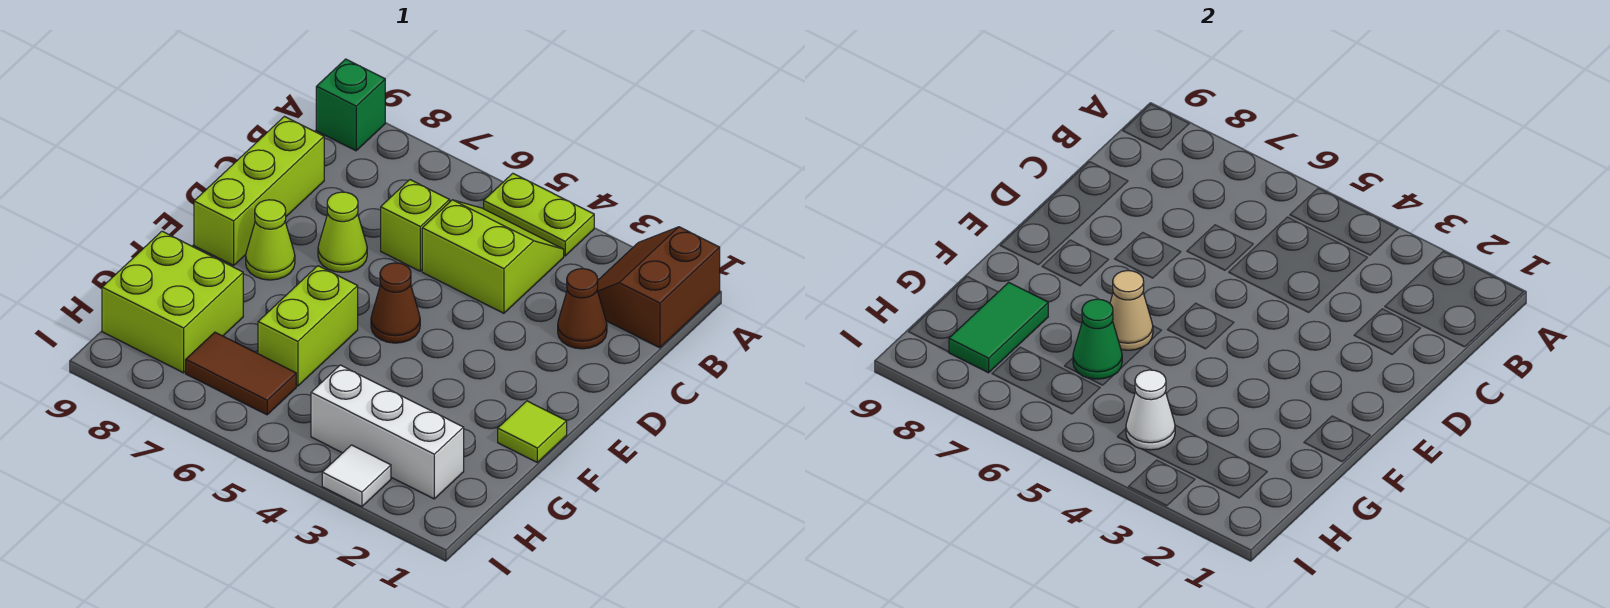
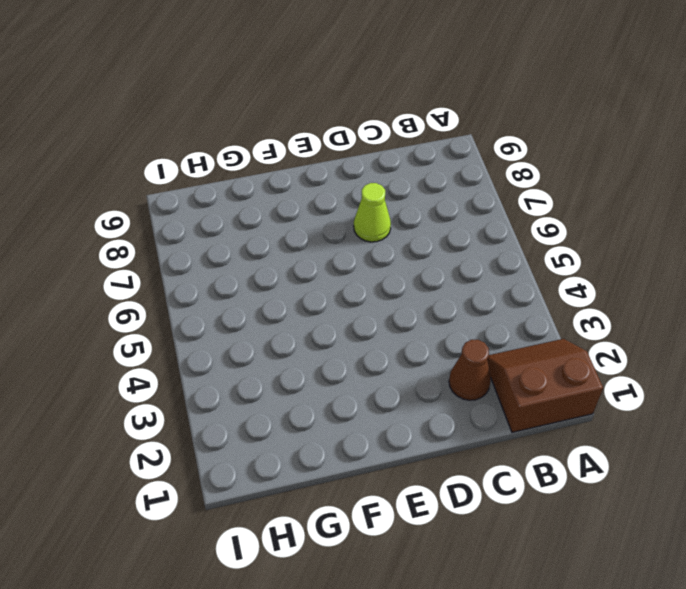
none -> lime plate A4:A5 level 1
none -> green brick A9 level 1
none -> lime slope B4:C5 level 1 top C

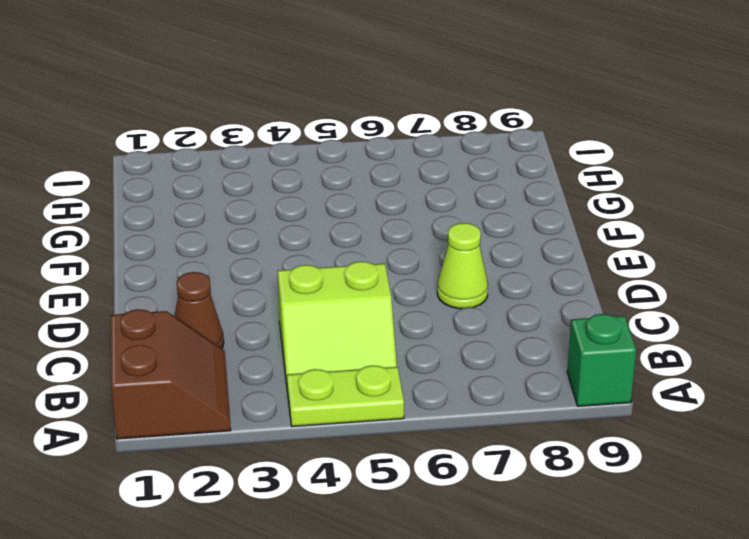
none -> lime brick C6 level 1
none -> lime brick C9:E9 level 1
none -> brown cone E5 level 1

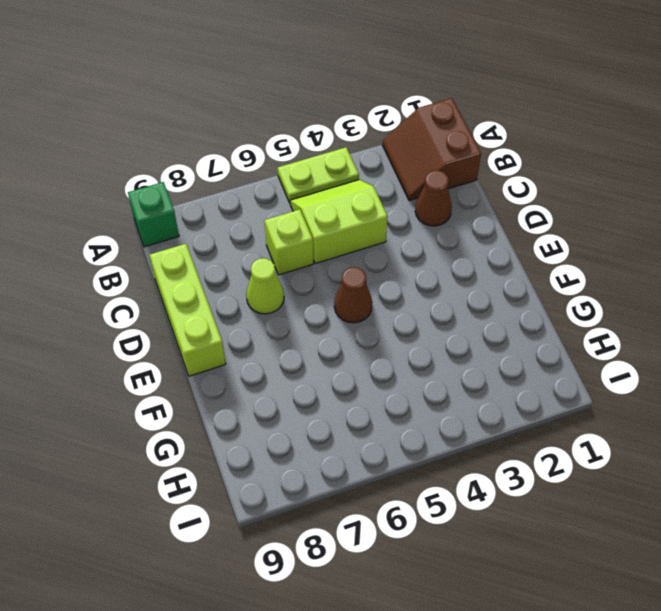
none -> lime cone E8 level 1
none -> lime tile F1 level 1
none -> lime brick F6:G6 level 1

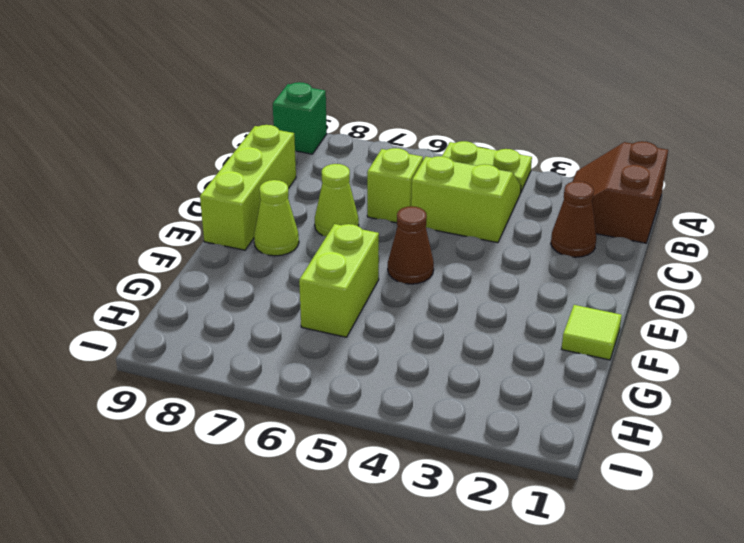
none -> lime brick G8:H9 level 1
none -> white brick H2:H4 level 1
none -> brown tile H6:H7 level 1

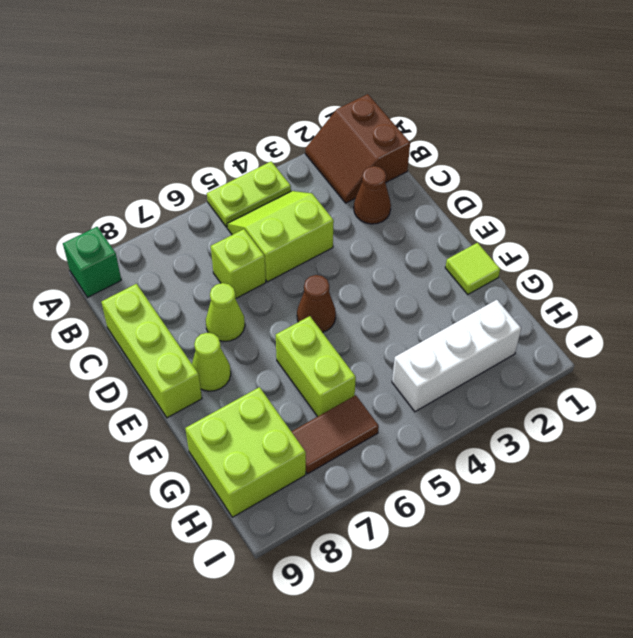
none -> white tile I3 level 1
none -> tan cone F6 level 2
none -> green cone G6 level 2

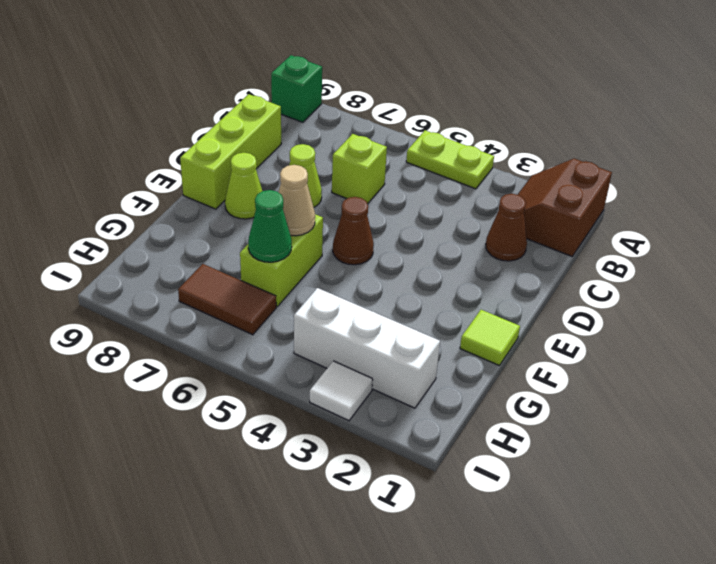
none -> lime slope B4:C5 level 1 top C
none -> lime brick G8:H9 level 1
none -> green tile G8:H8 level 2

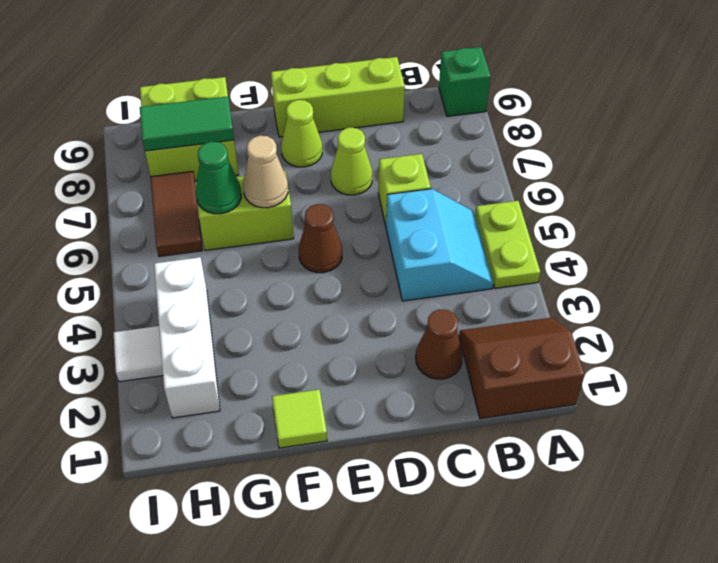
cyan slope B4:C5 level 1 top C -> lime slope B4:C5 level 1 top C
none -> white cone H4 level 2

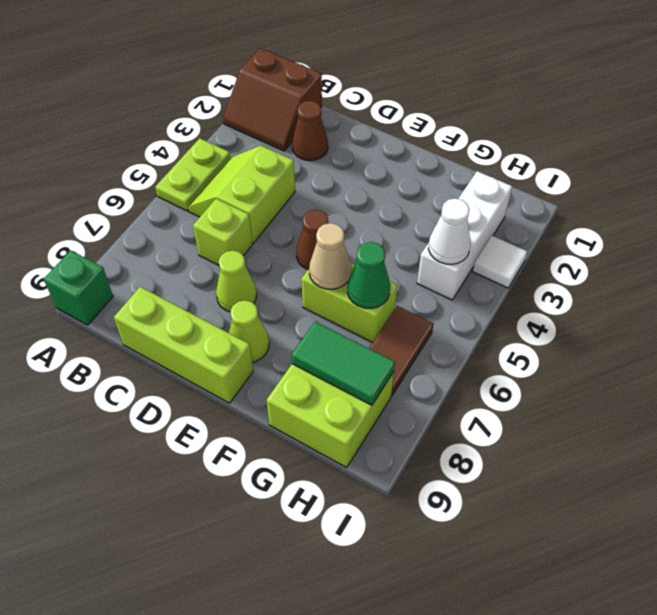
none -> lime tile F1 level 1

